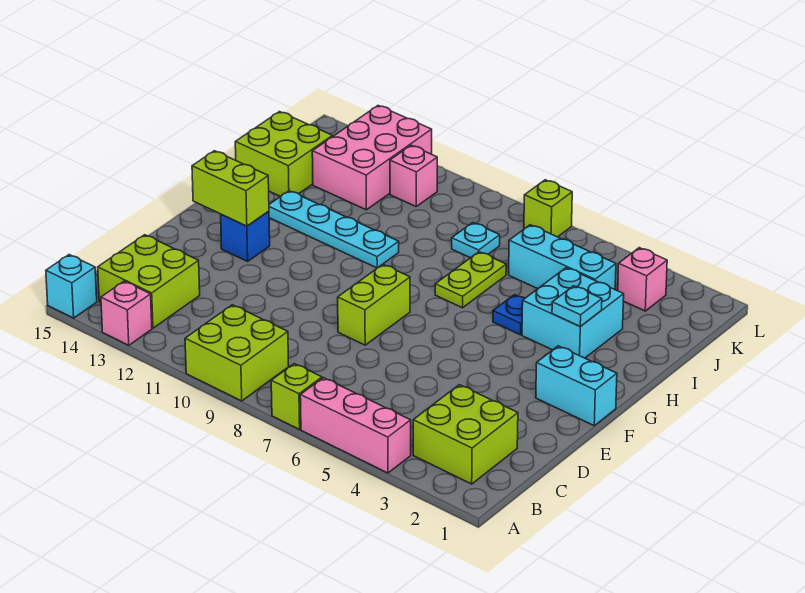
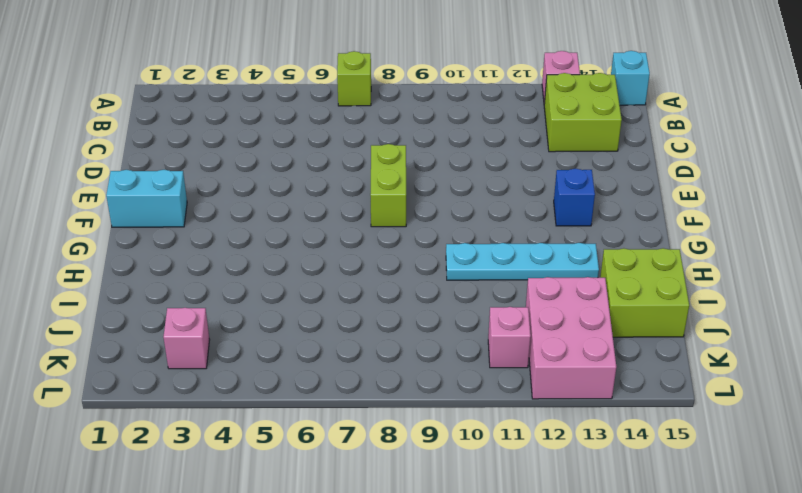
none -> pink brick A4:A6 level 1
none -> lime brick A9:B10 level 1
none -> lime brick B2:C3 level 1

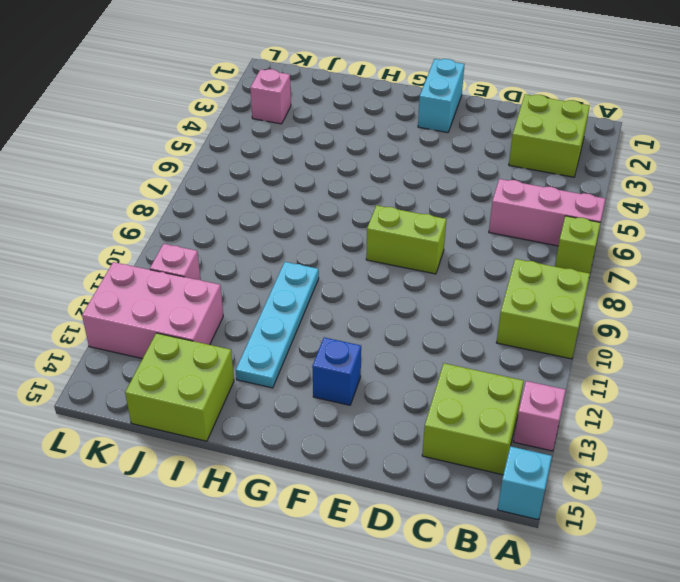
pink brick A6:C6 level 1 -> pink brick A4:A6 level 1
none -> cyan brick H3:I4 level 1
none -> blue plate H5 level 1
none -> lime plate H7:I7 level 1

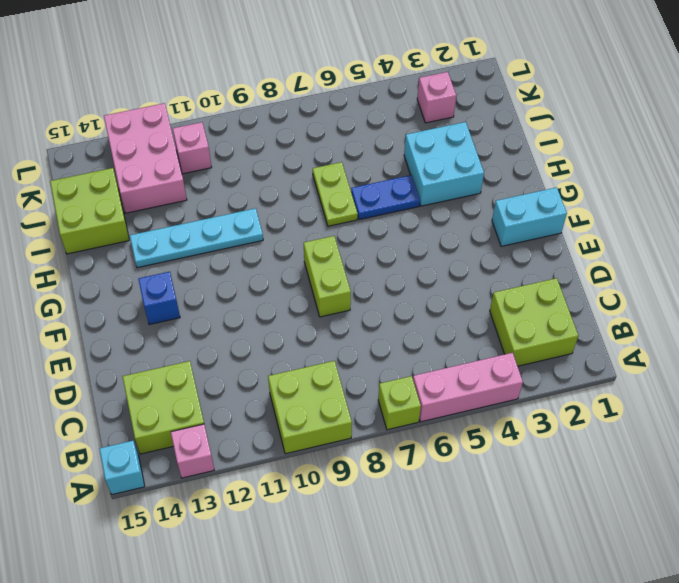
blue plate H5:H6 level 1 -> blue plate H5 level 1
none -> cyan brick J4:J6 level 1
none -> cyan plate J8 level 1
none -> lime brick L7 level 1

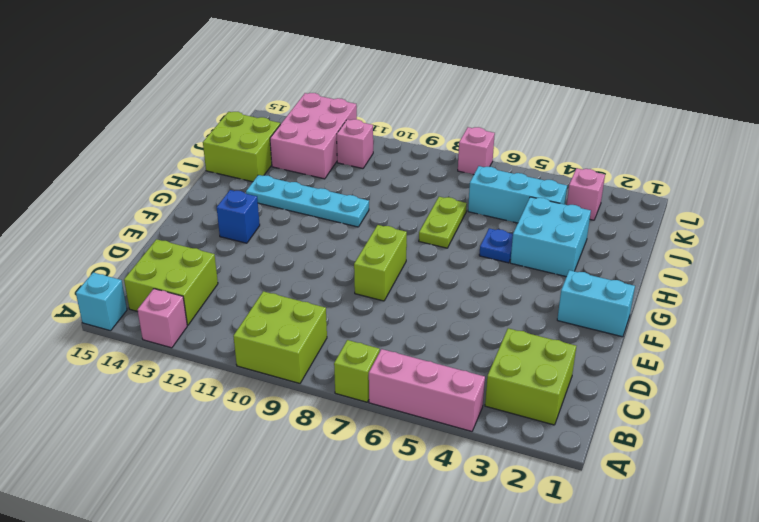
pink brick L7 level 1 -> lime brick L7 level 1
none -> cyan plate J8 level 1
none -> lime brick F13:F14 level 2
none -> cyan plate H3 level 2

